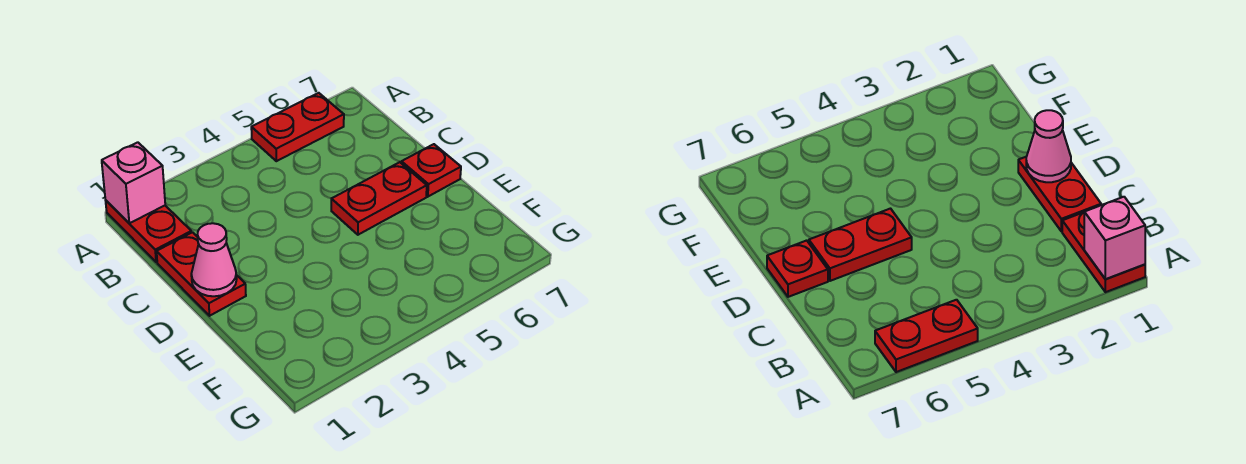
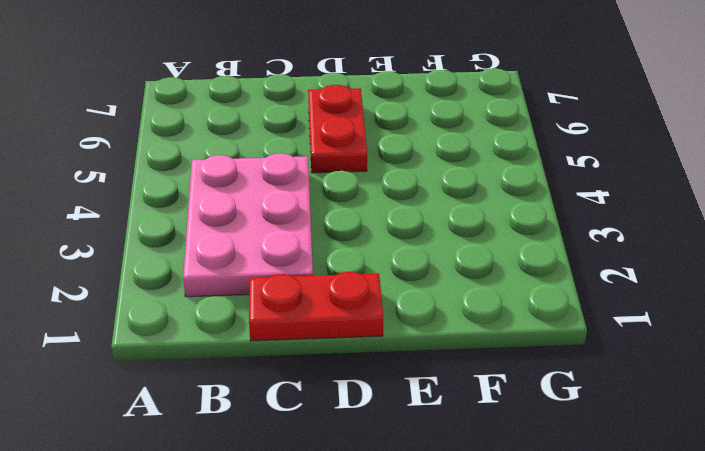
pink plate B2:C4 level 1 -> none
none -> red plate A1:B1 level 1
none -> red plate A5:A6 level 1

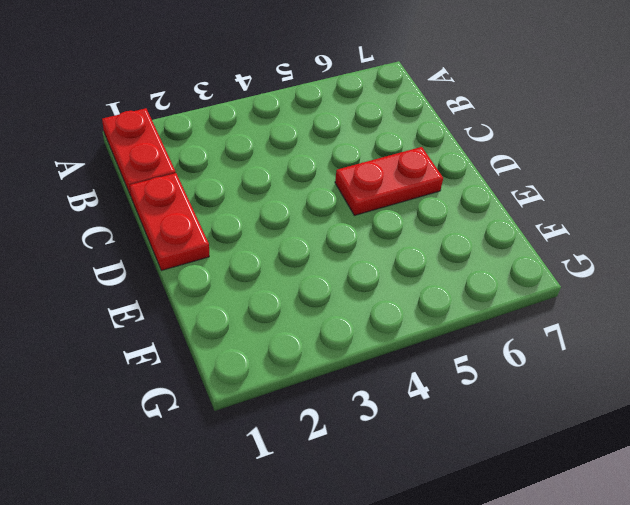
none -> red plate A5:A6 level 1
none -> red plate D7 level 1

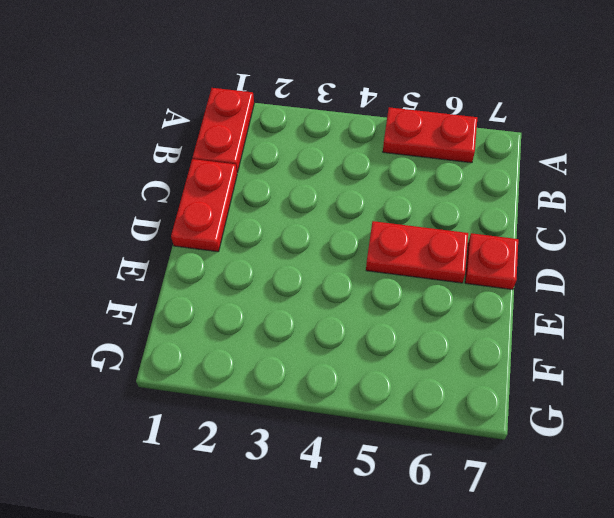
none -> pink brick A1 level 2
none -> pink cone D1 level 2

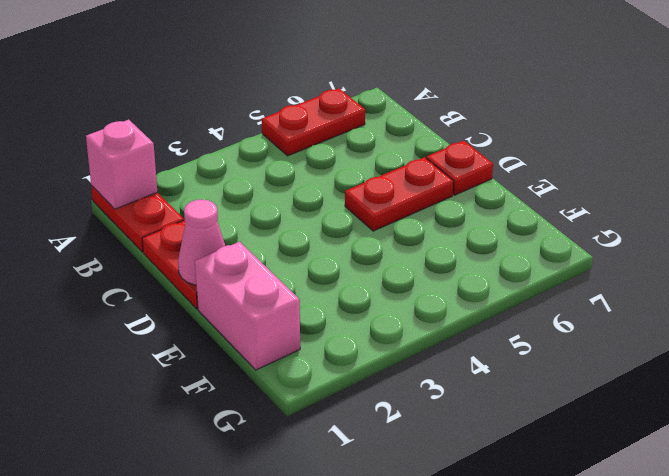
pink brick E1:F1 level 1 -> none

